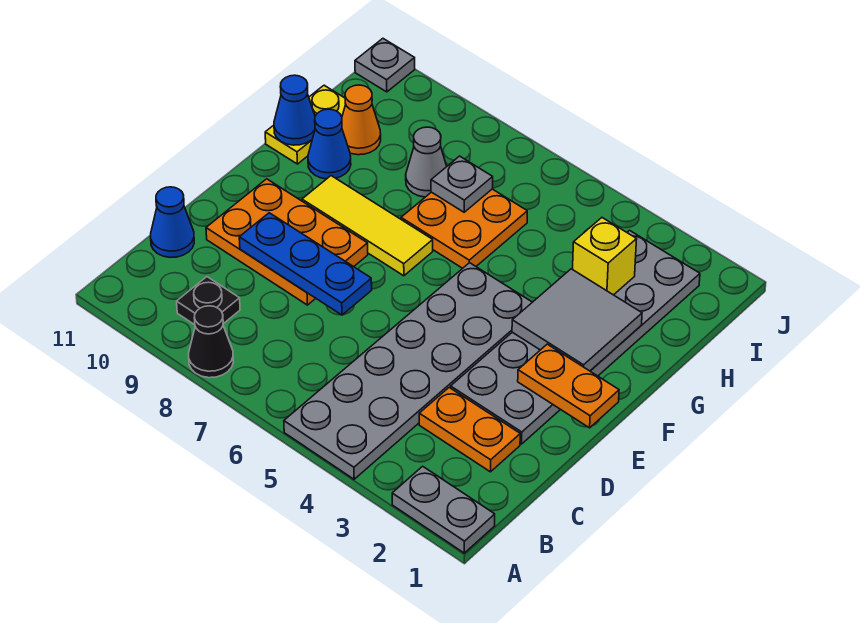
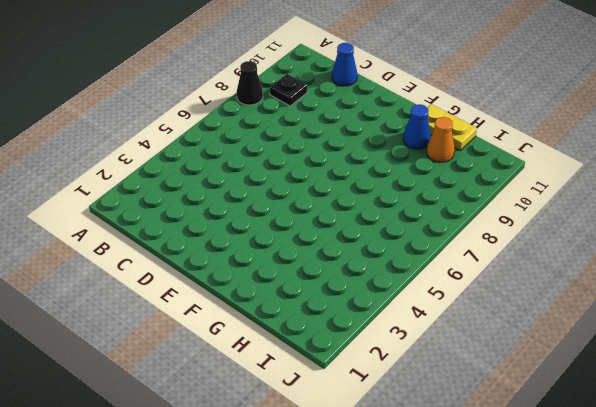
none -> grey plate A1:A2 level 1
none -> grey plate A4:F5 level 1
none -> orange plate C2:C3 level 1

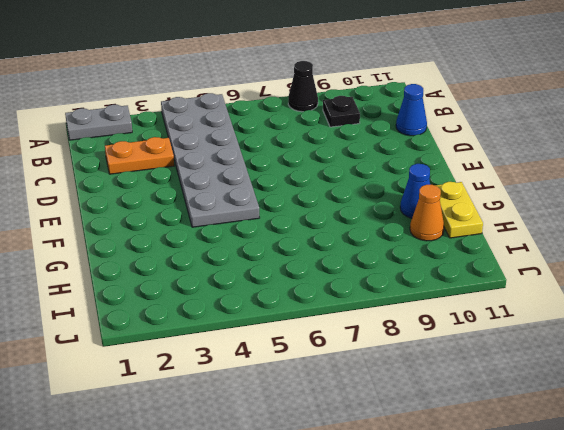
none -> grey plate D2:I3 level 1
none -> orange plate D8:E10 level 1
none -> yellow tile F7:F9 level 1

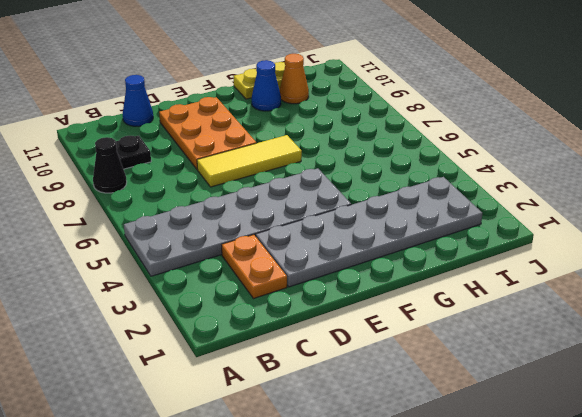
yellow tile D7:F7 level 1 -> yellow tile F7:F9 level 1
none -> grey plate A1:A2 level 1
none -> orange plate G6:H7 level 1
none -> grey cone H8 level 1

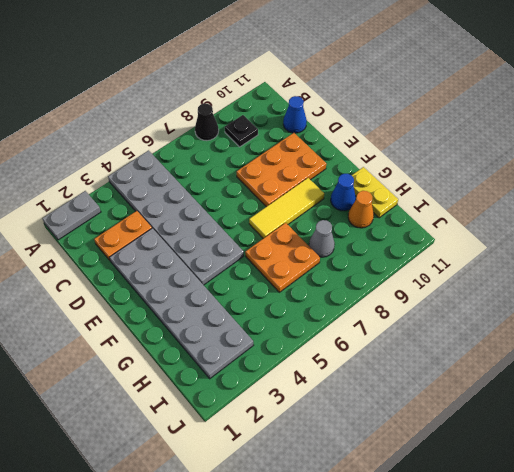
none -> grey plate J11 level 1
none -> blue plate D7:D9 level 2
none -> orange plate E1:E2 level 2

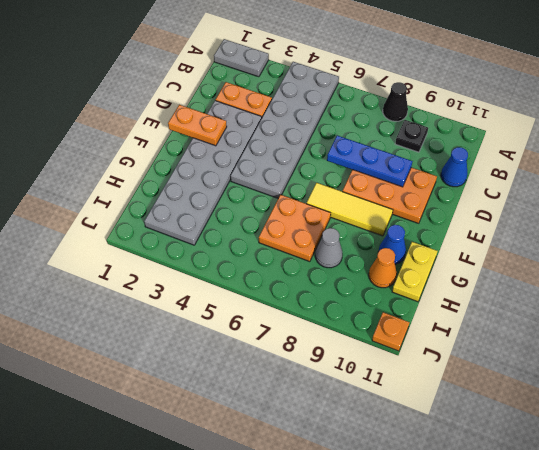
orange plate J11 level 1 -> grey plate J11 level 1
none -> grey tile F2:G3 level 2
none -> blue cone G11 level 2
none -> yellow brick H3 level 2

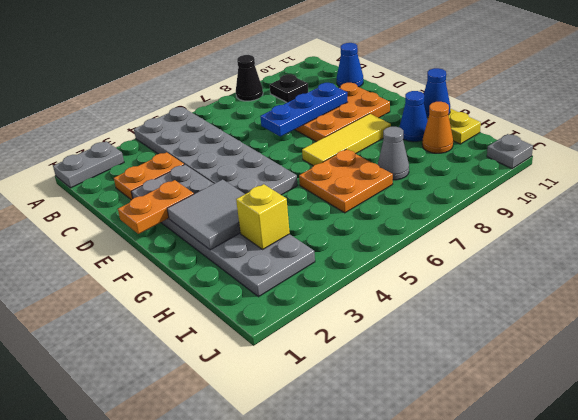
none -> grey plate H7 level 2

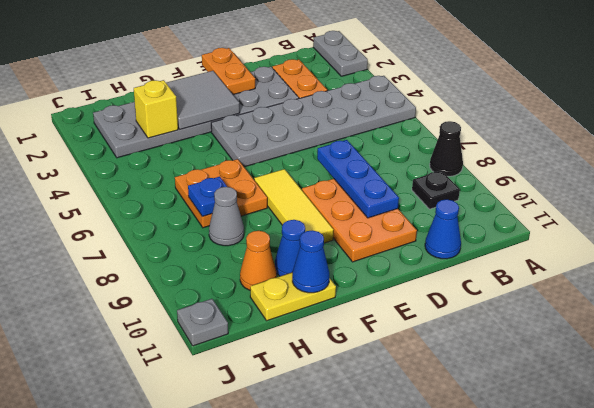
blue plate H7 level 2 -> grey plate H7 level 2

